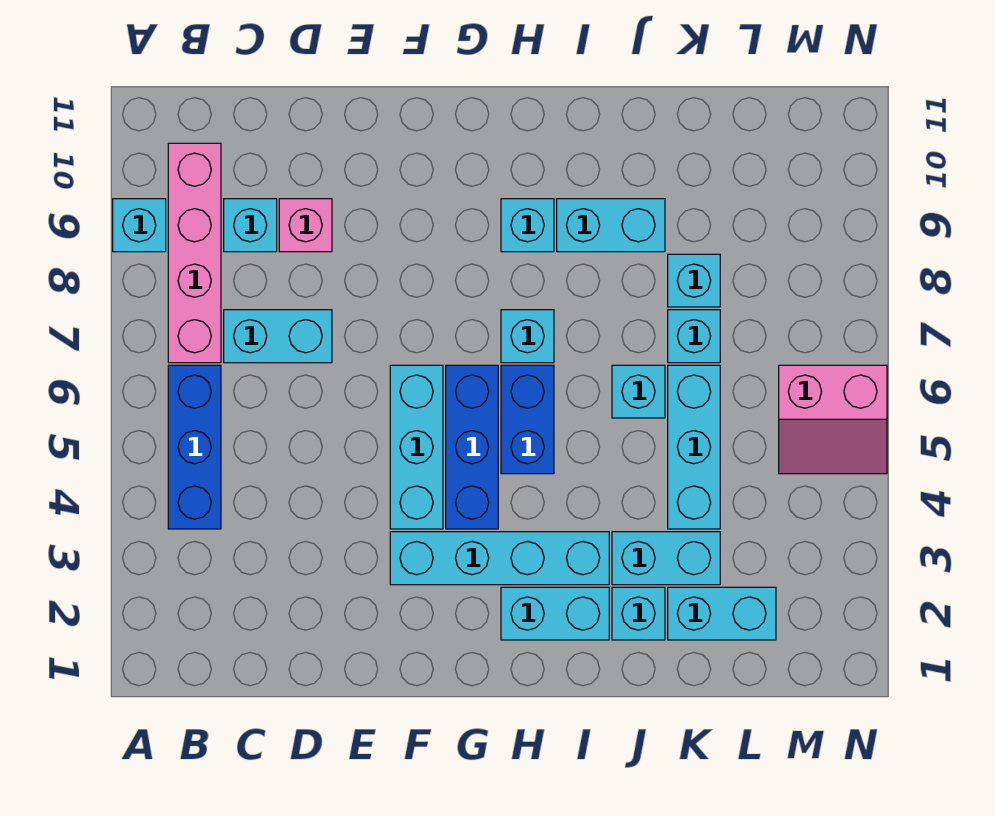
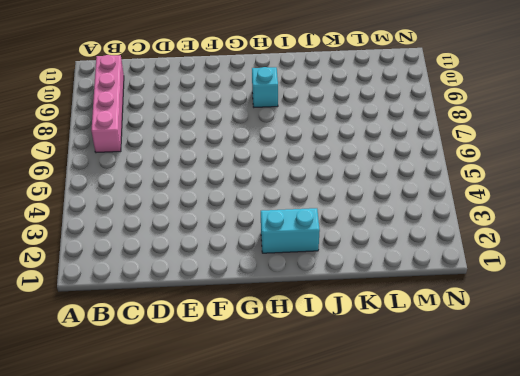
none -> cyan brick A9 level 1
none -> blue brick B4:B6 level 1
none -> cyan brick C7:D7 level 1

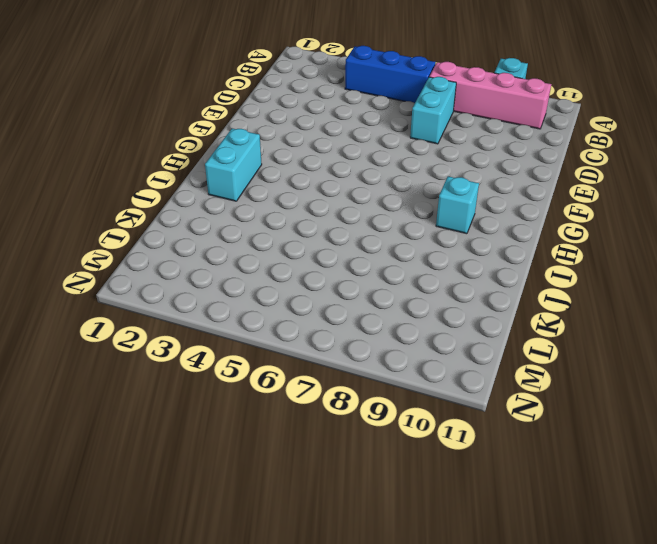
none -> cyan brick C9 level 1
none -> pink brick D9 level 1
none -> cyan brick F3:I3 level 1

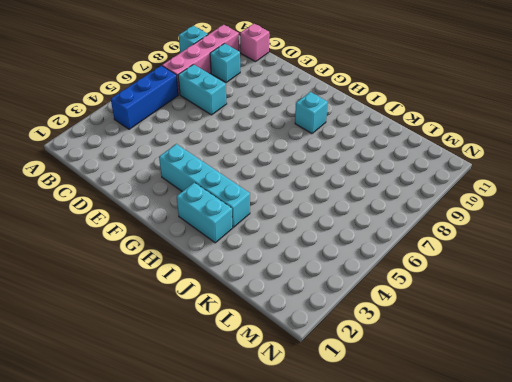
pink brick C11 level 1 -> pink brick D9 level 1
none -> cyan brick F4:F6 level 1
none -> blue brick G4:G6 level 1
none -> blue brick H5:H6 level 1

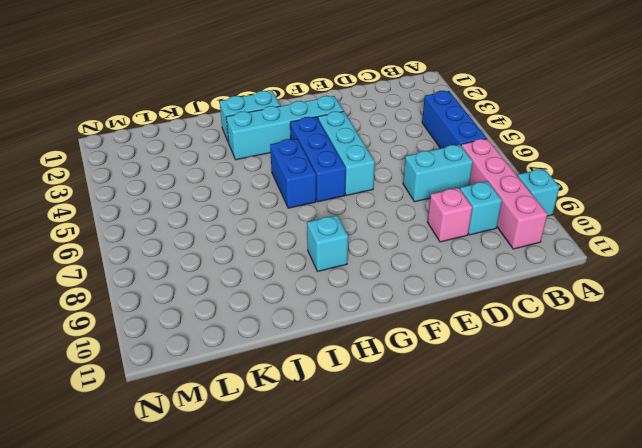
none -> cyan brick H7 level 1
none -> cyan brick I9:J9 level 1
none -> cyan brick J2 level 1

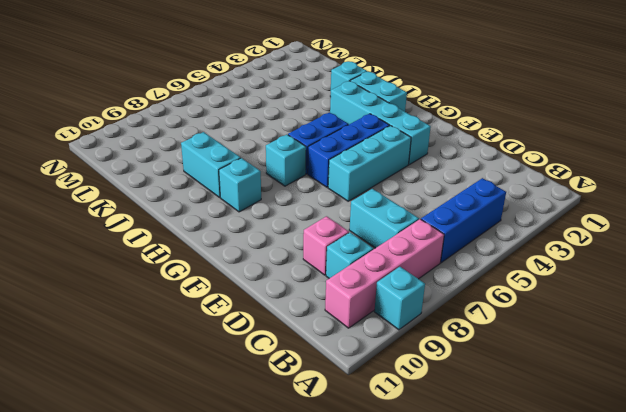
none -> cyan brick J3:K3 level 1
none -> cyan brick J6 level 1
none -> cyan brick K2:L2 level 1

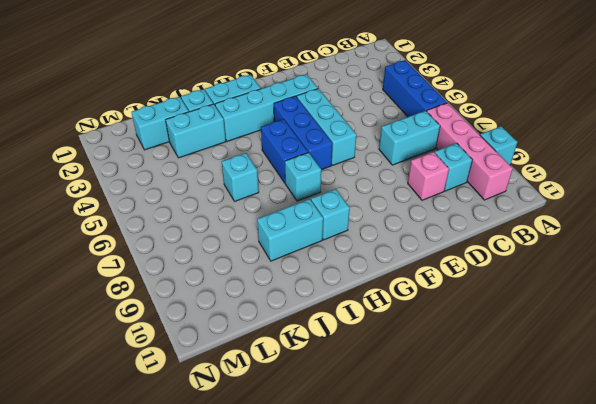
none -> cyan brick K4:K6 level 1
none -> cyan brick K7 level 1
none -> cyan brick K8 level 1

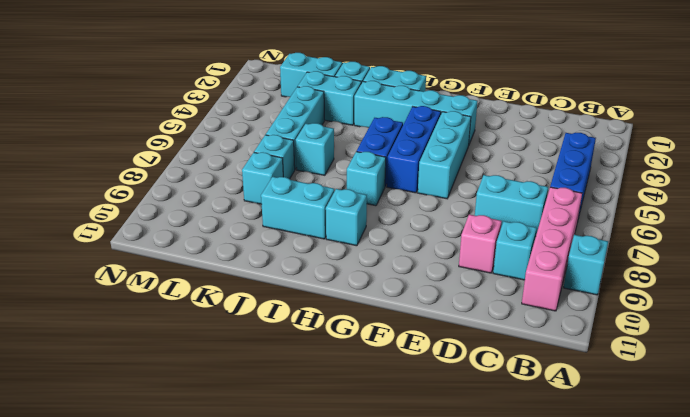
none -> pink slope M5:N6 level 1 top 6

